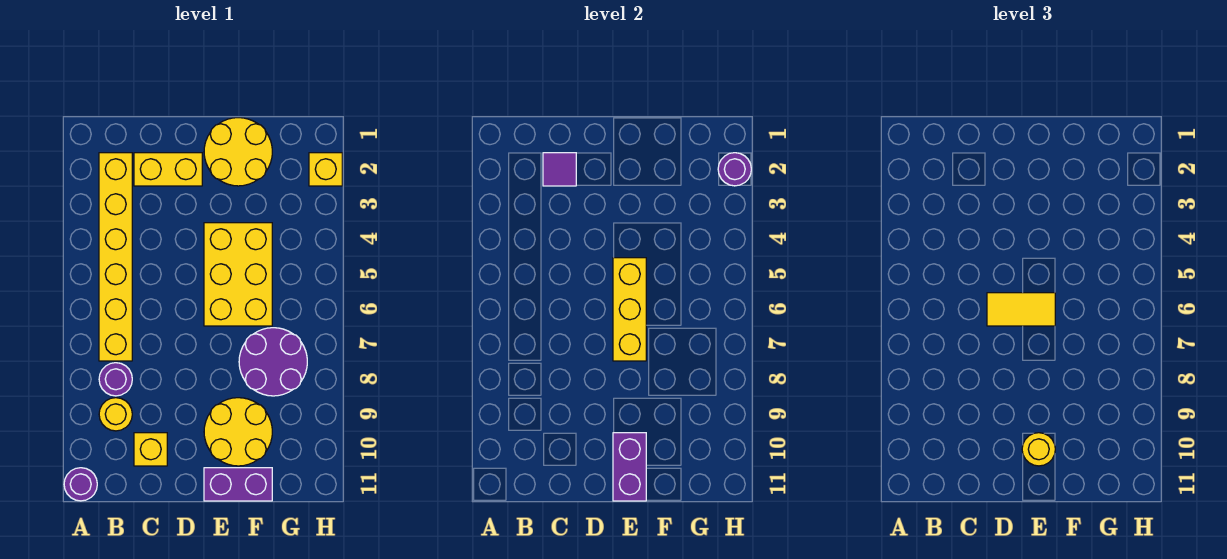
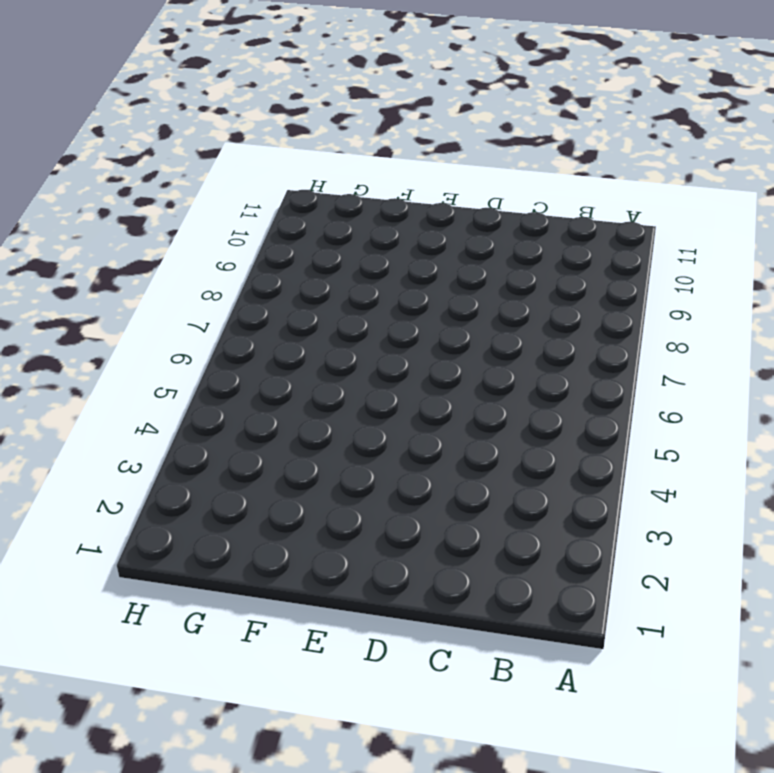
none -> purple round brick A11 level 1
none -> yellow brick B2:B7 level 1
none -> purple round brick B8 level 1

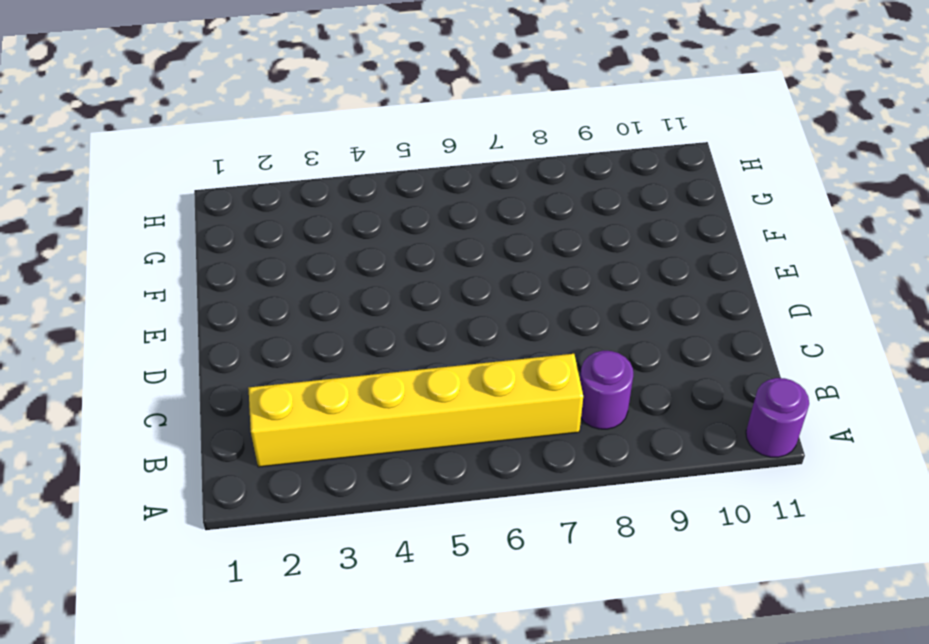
none -> yellow round brick B9 level 1
none -> yellow brick C2:D2 level 1
none -> yellow brick C10 level 1

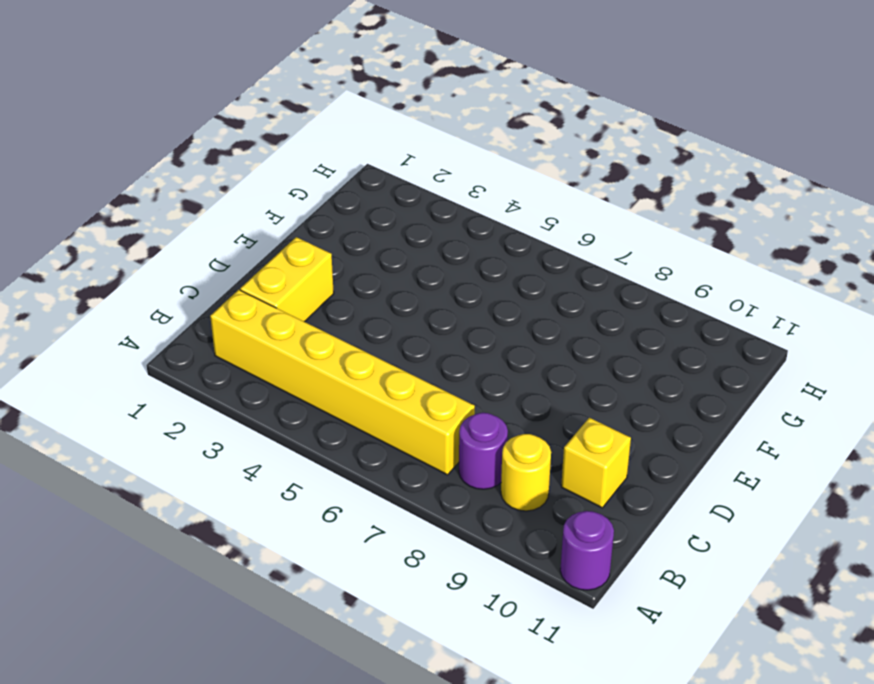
none -> yellow round brick E1:F2 level 1
none -> yellow brick E4:F6 level 1
none -> yellow round brick E9:F10 level 1

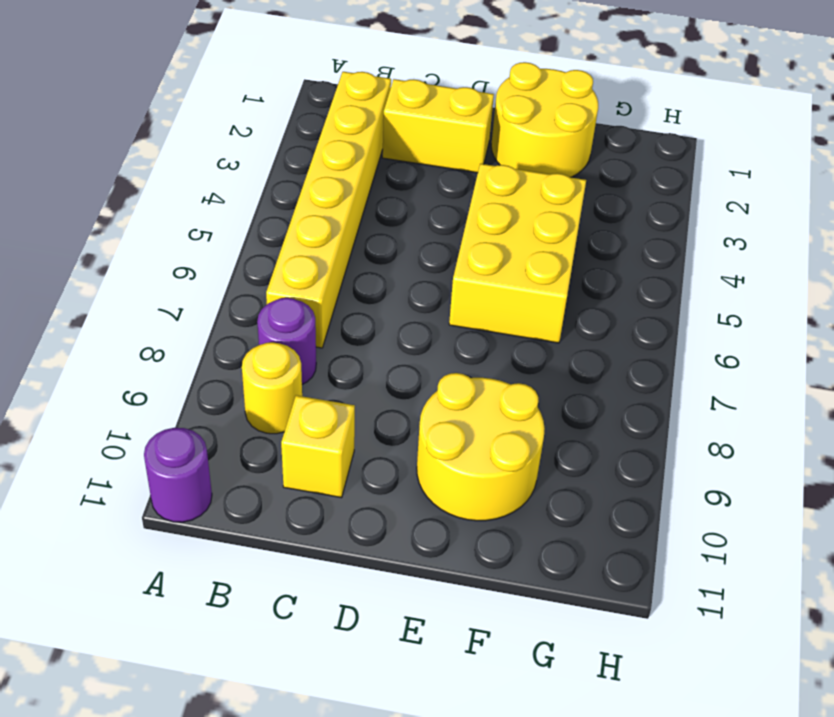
none -> purple brick E11:F11 level 1
none -> purple round brick F7:G8 level 1
none -> yellow brick H2 level 1

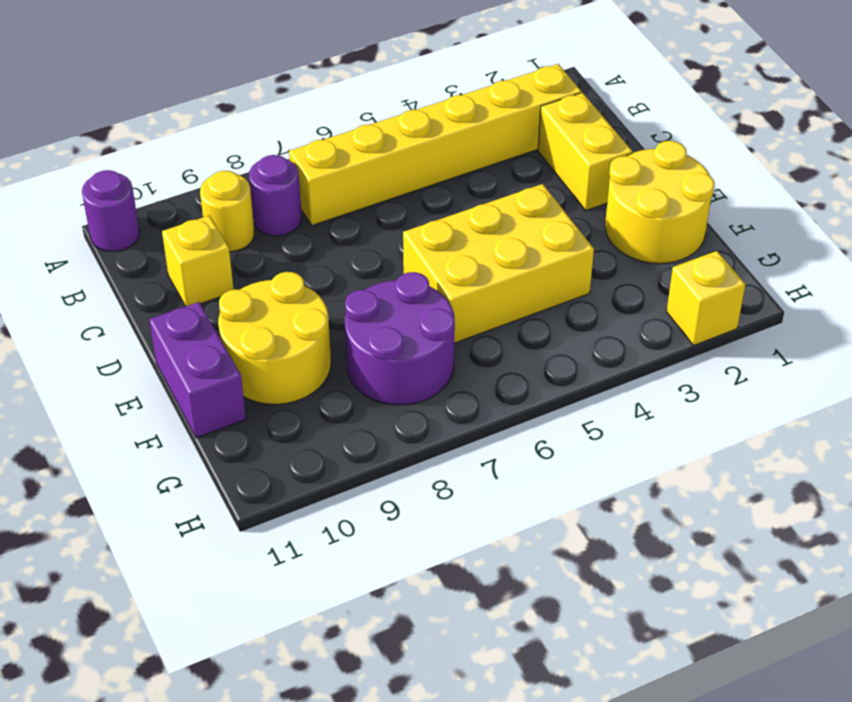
none -> purple tile C2 level 2
none -> yellow brick E5:E7 level 2
none -> purple brick E10:E11 level 2

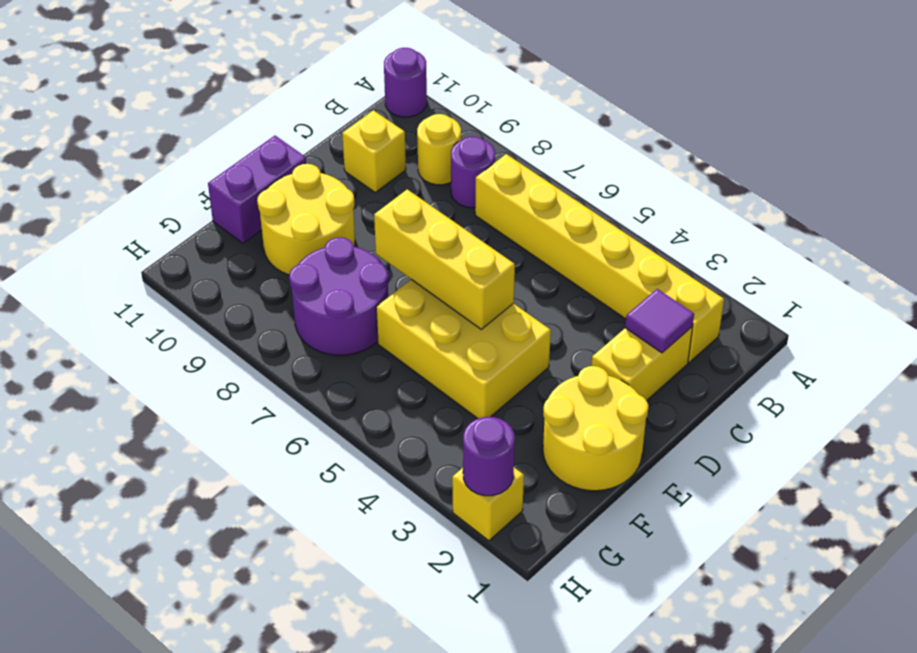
none -> purple brick E10:E11 level 2
none -> yellow tile D6:E6 level 3
none -> yellow round brick E10 level 3

